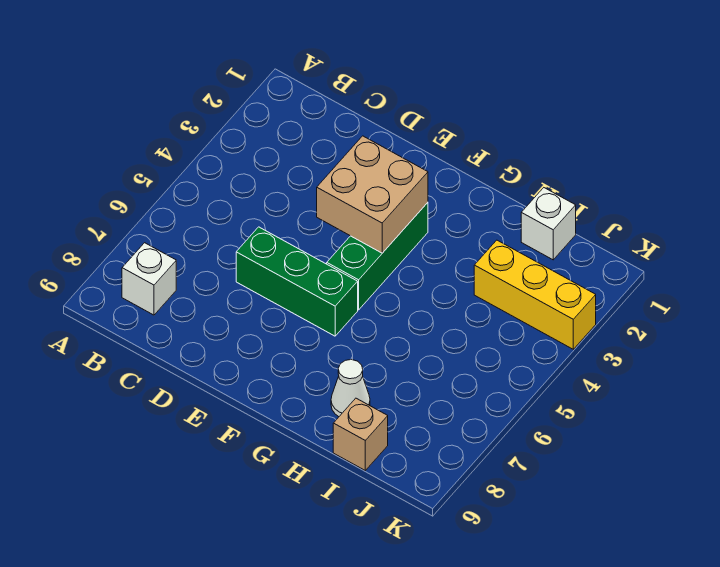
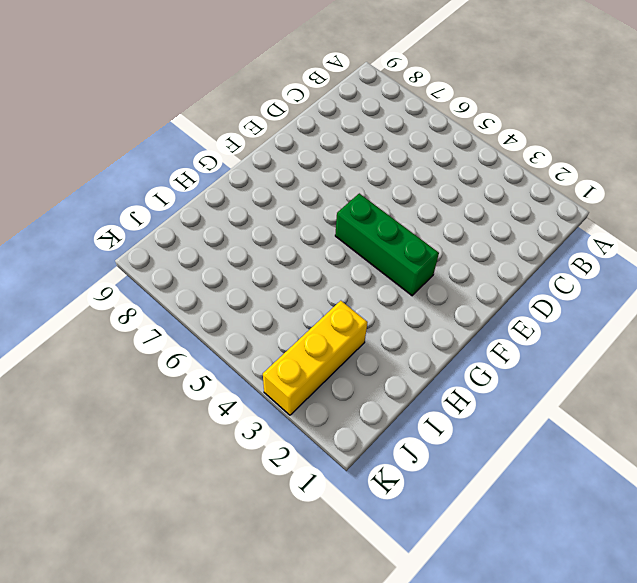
none -> white brick B8 level 1
none -> green brick D6:F6 level 1

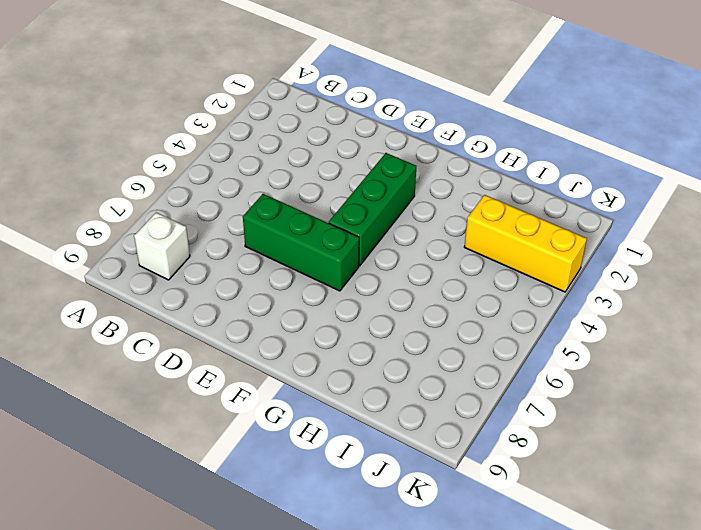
none -> white cone H8 level 1
none -> white brick I1 level 1

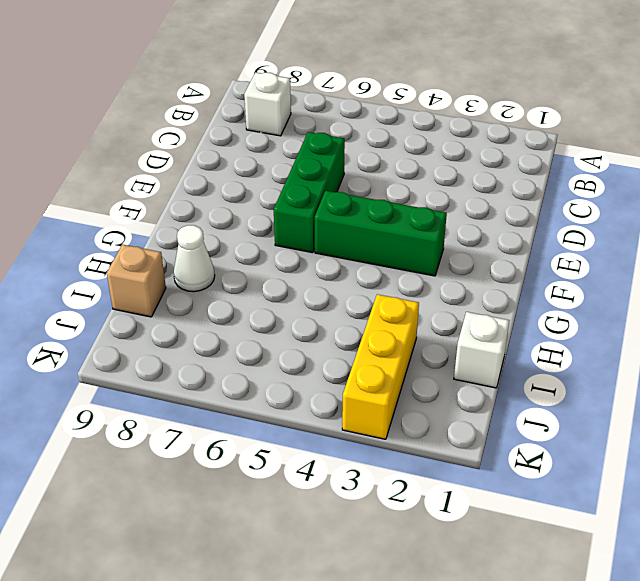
none -> tan brick E3:F4 level 2

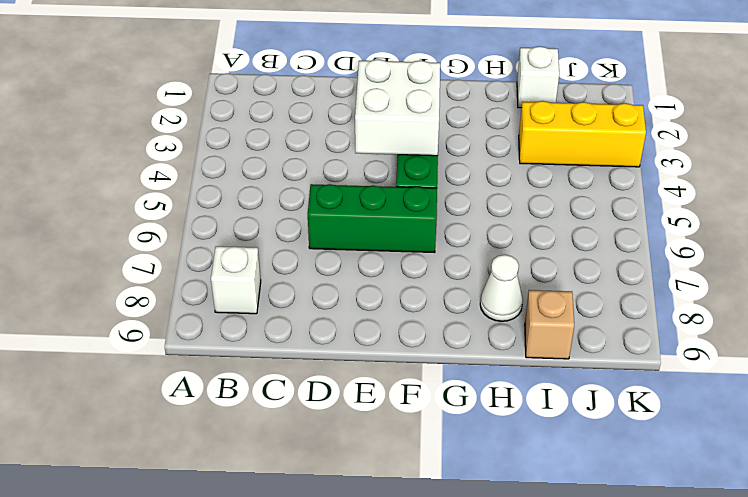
white brick E3:F4 level 2 -> tan brick E3:F4 level 2

